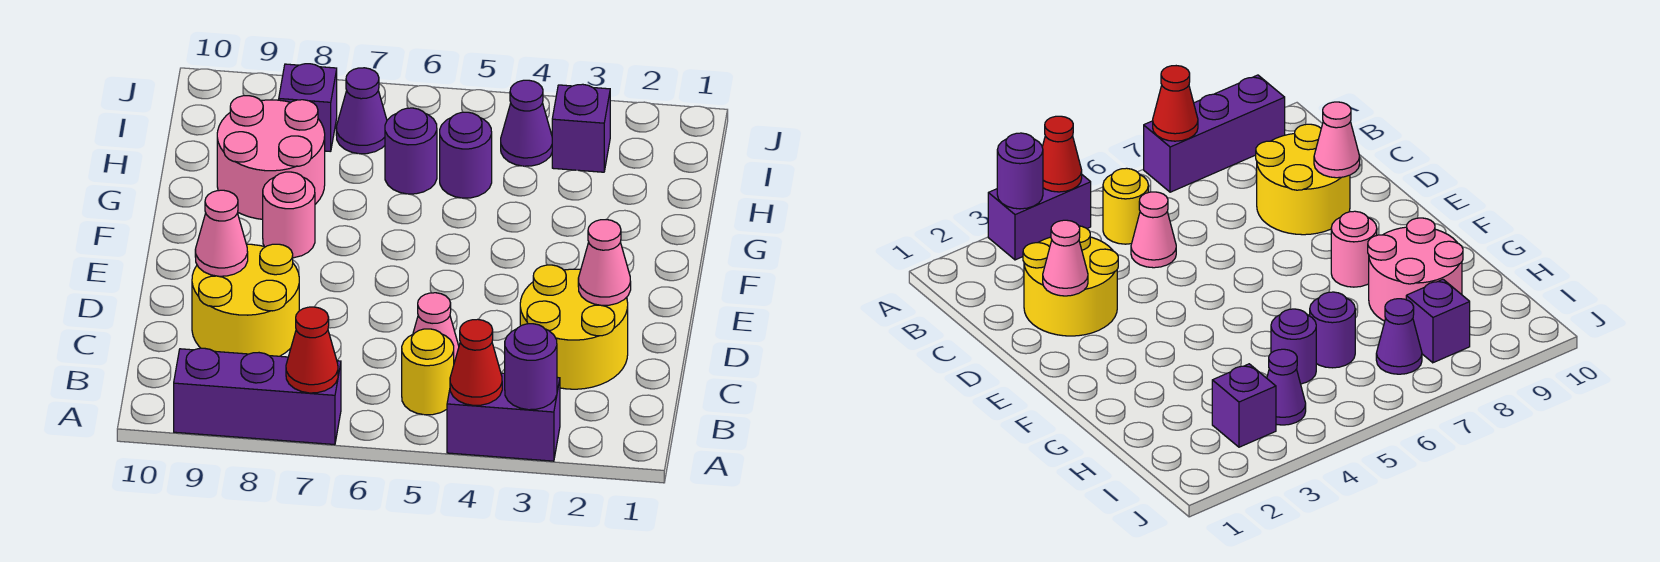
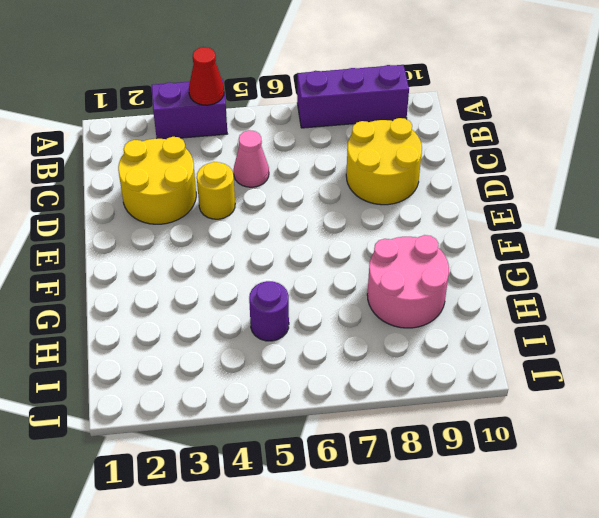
yellow round brick D4 level 1 -> yellow round brick B5 level 1
none -> pink round brick F8 level 1
none -> purple round brick H6 level 1
none -> purple brick I3 level 1

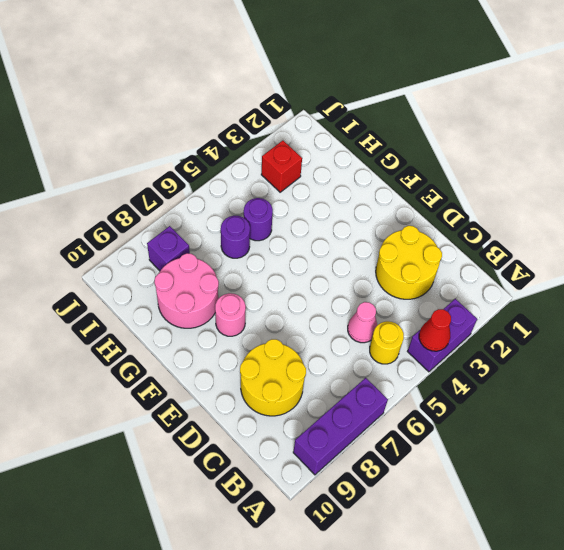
red brick I3 level 1 -> purple brick I3 level 1
none -> purple cone I4 level 1
none -> purple cone I7 level 1
none -> purple round brick A3 level 2

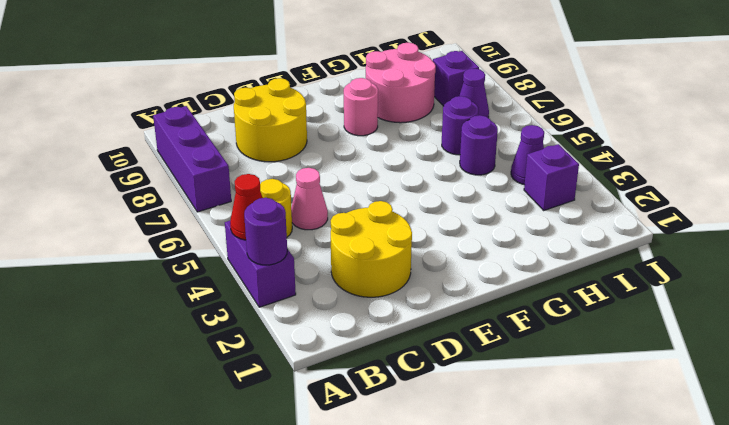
none -> red cone A7 level 2
none -> pink cone D2 level 2
none -> pink cone D9 level 2

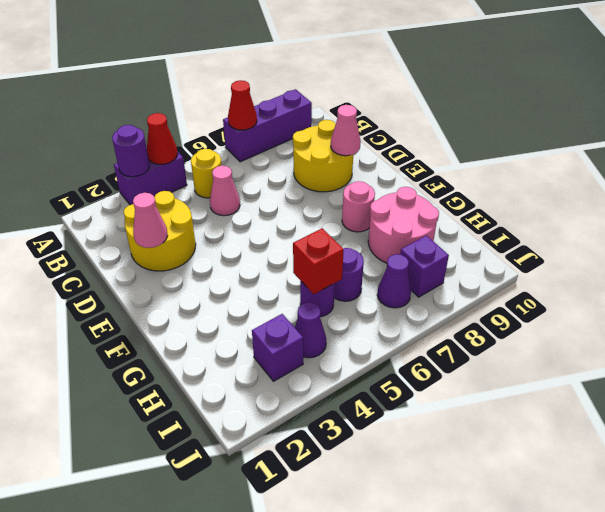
red brick H5 level 2 -> none

